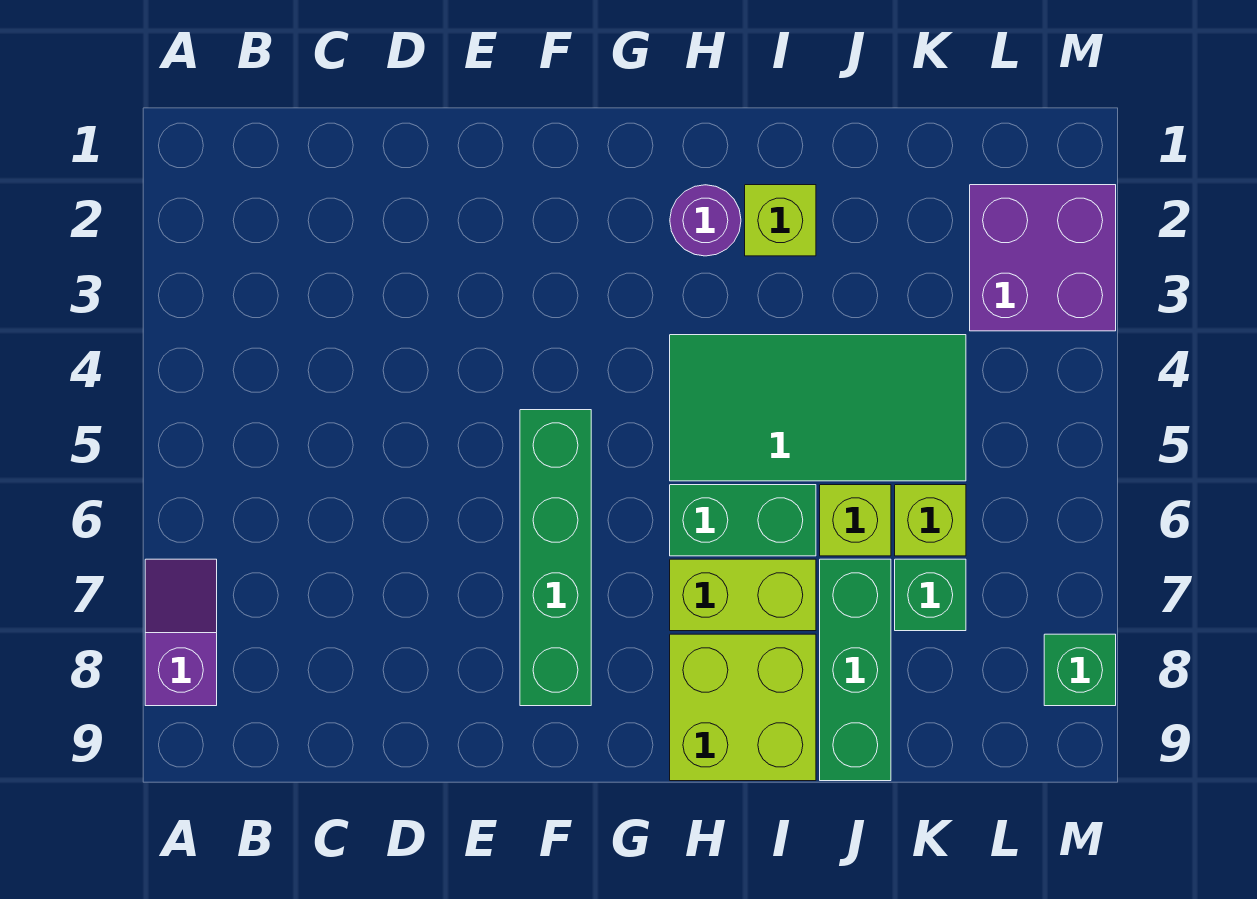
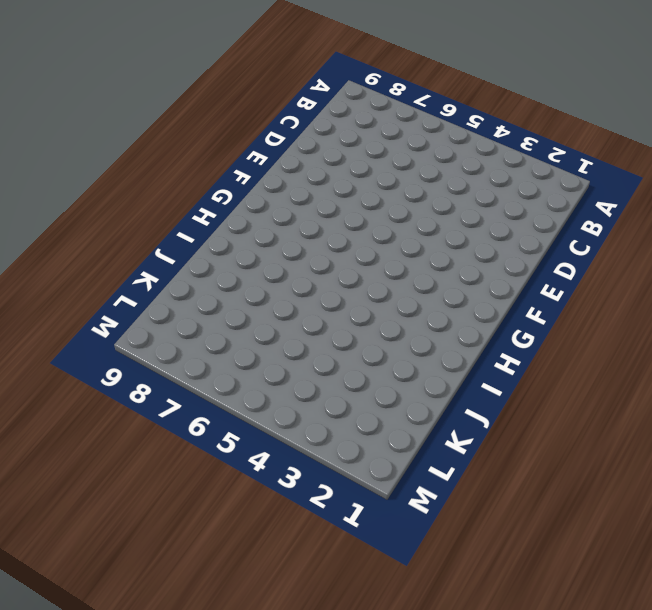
none -> purple slope A7:A8 level 1 top 8
none -> green brick F5:F8 level 1
none -> purple round brick H2 level 1

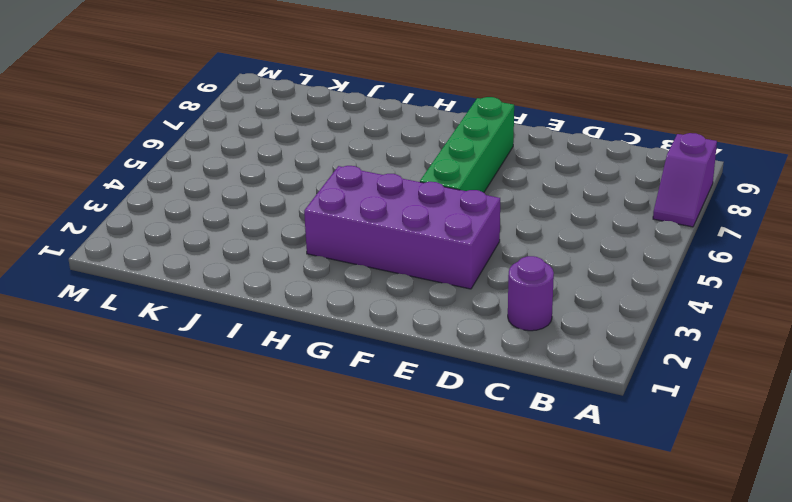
purple round brick C2 level 1 -> purple round brick H2 level 1
purple brick E3:H4 level 1 -> green tile H4:K5 level 1
none -> green brick H6:I6 level 1
none -> lime brick H7:I7 level 1
none -> lime brick H8:I9 level 1

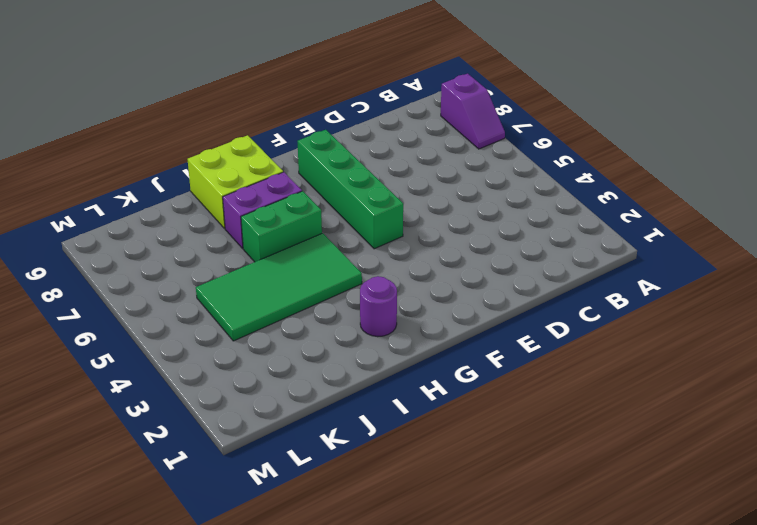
purple brick H7:I7 level 1 -> lime brick H7:I7 level 1
none -> lime brick I2 level 1
none -> lime brick J6 level 1
none -> green brick J7:J9 level 1

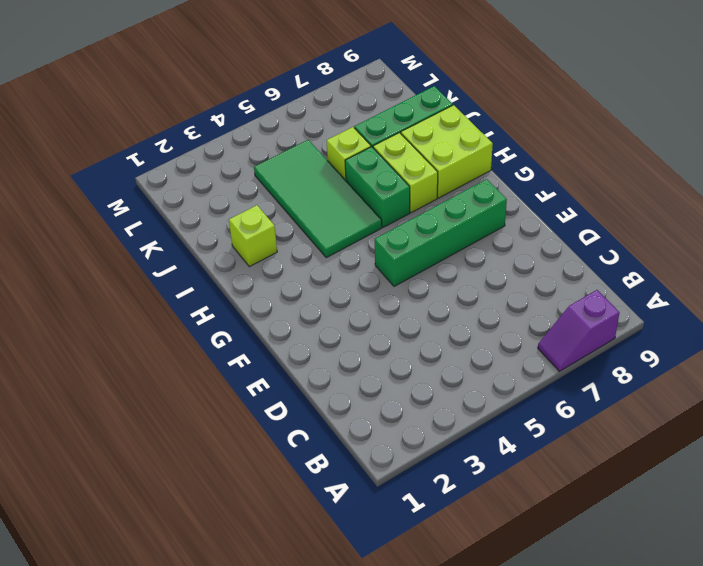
none -> purple round brick H2 level 1
none -> lime brick K6 level 1
none -> green brick K7 level 1

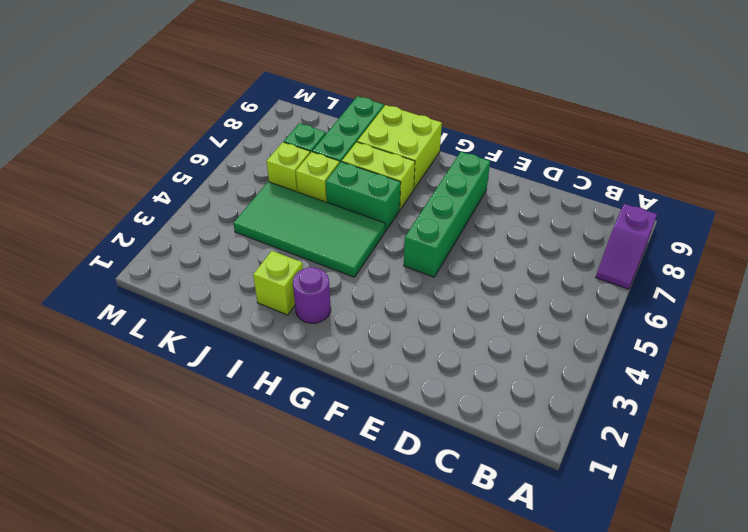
none -> purple brick L2:M3 level 1
none -> green brick M8 level 1

